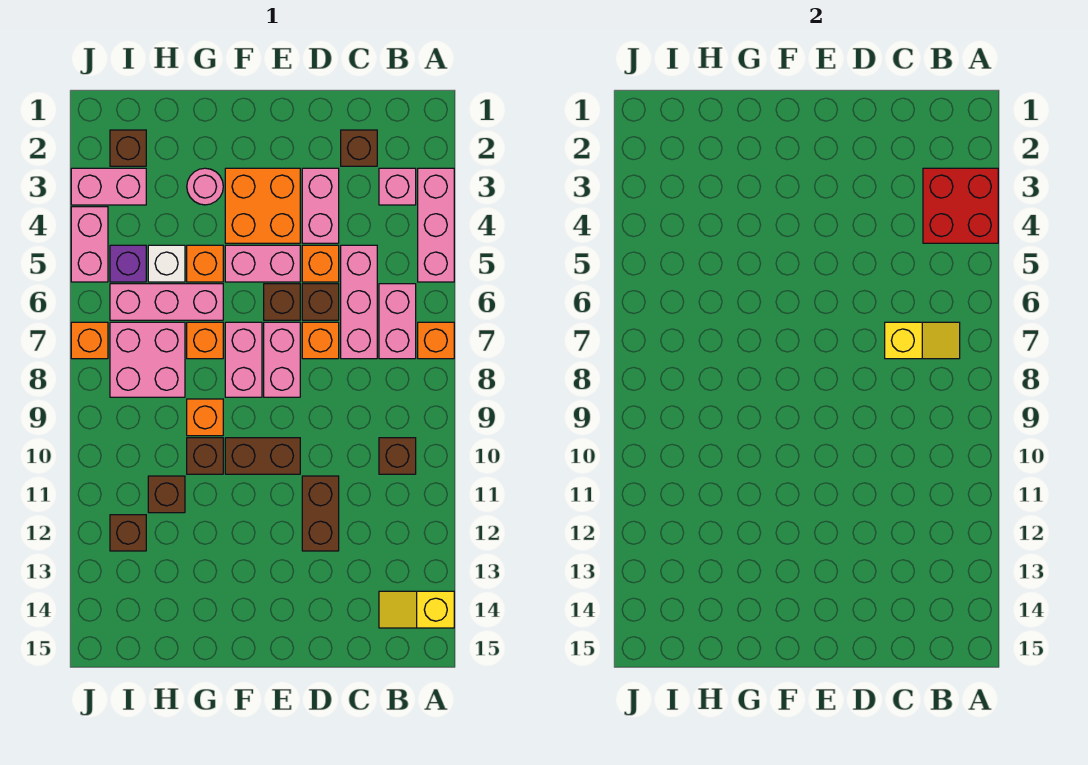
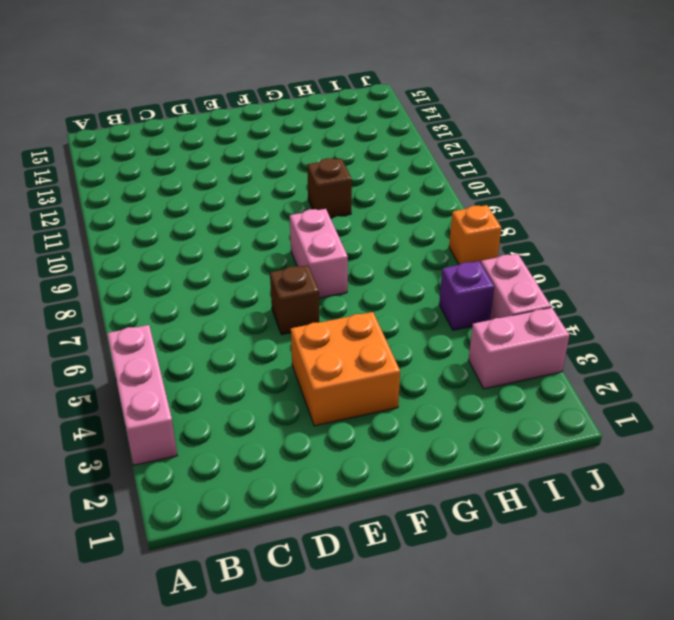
none -> orange brick A7 level 1
none -> yellow slope A14:B14 level 1 top A
none -> pink brick B3 level 1
none -> pink brick B6:B7 level 1

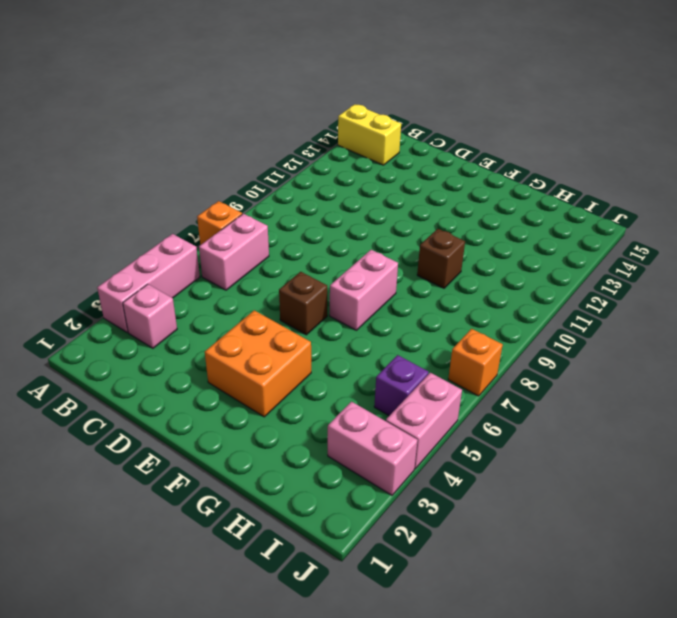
yellow brick A14:B14 level 1 -> yellow slope A14:B14 level 1 top A
none -> brown brick B10 level 1
none -> brown brick C2 level 1
none -> pink brick C5:C7 level 1
none -> pink brick D3:D4 level 1

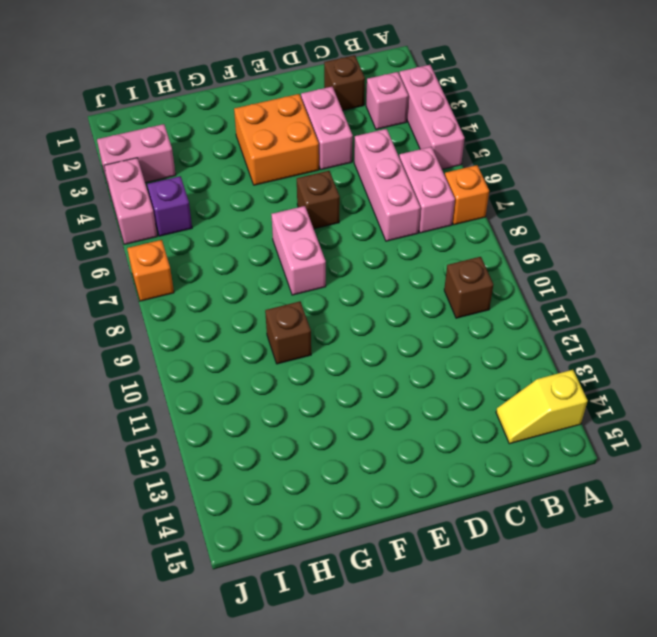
none -> orange brick D5 level 1
none -> brown brick D6 level 1
none -> orange brick D7 level 1
none -> brown brick D11:D12 level 1

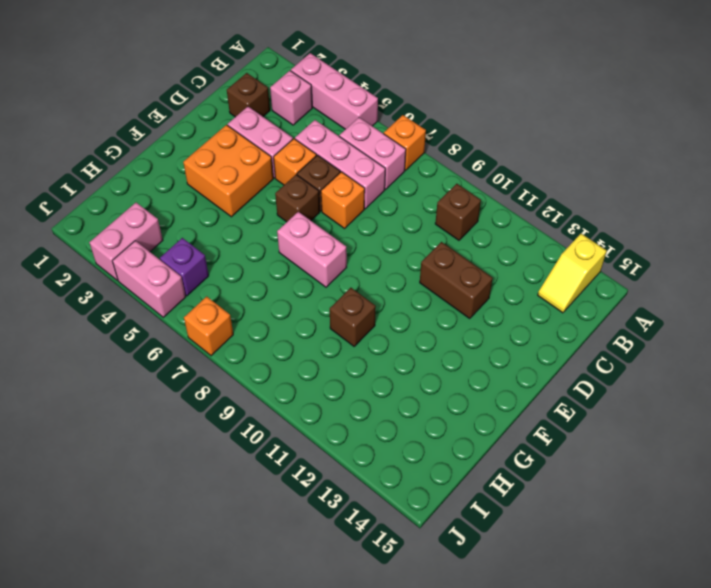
none -> pink brick E5:F5 level 1
none -> pink brick E7:E8 level 1
none -> brown brick E10:F10 level 1
none -> pink round brick G3 level 1

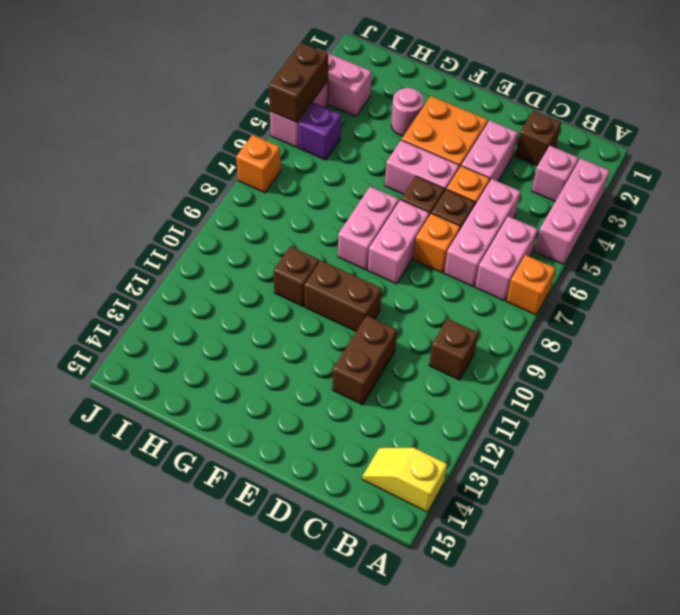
brown brick J4:J5 level 2 -> none
none -> orange brick G5 level 1
none -> pink brick G6:I6 level 1
none -> orange brick G7 level 1
none -> orange brick G9 level 1

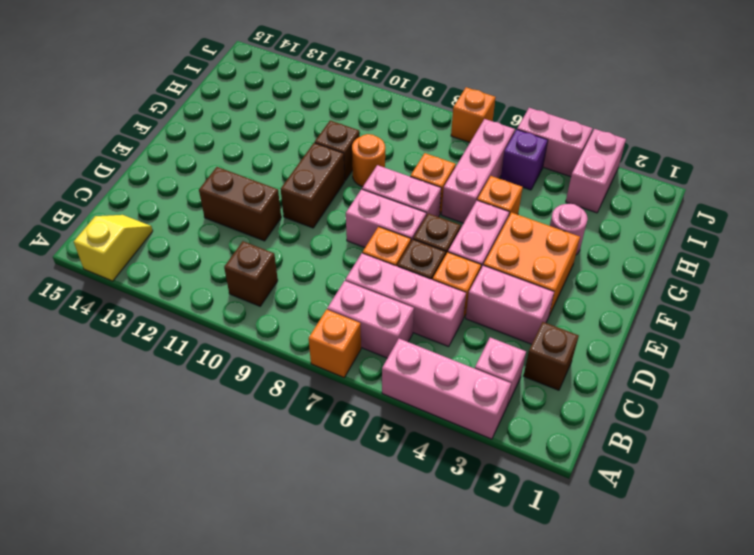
orange round brick G9 level 1 -> orange brick G9 level 1
none -> white brick H5 level 1
none -> pink brick H7:I8 level 1
none -> brown brick H11 level 1
none -> brown brick I2 level 1

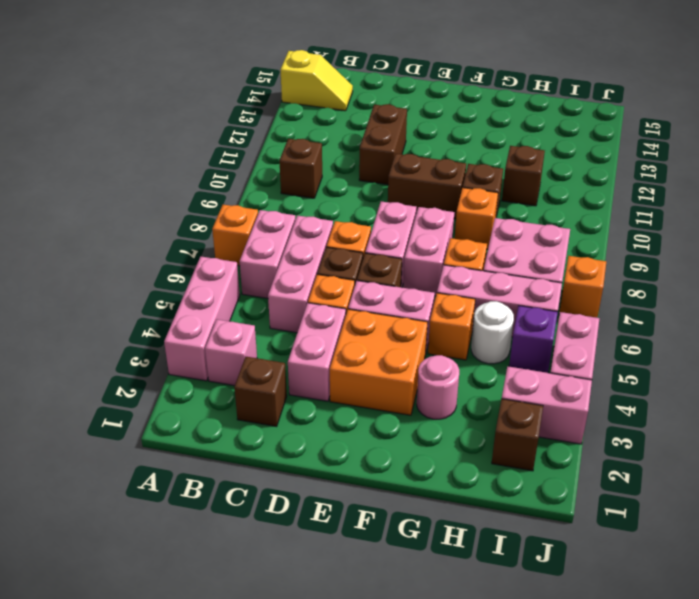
white round brick H5 level 1 -> white brick H5 level 1
none -> brown brick I12 level 1
none -> red brick A3:B4 level 2
none -> yellow slope B7:C7 level 2 top C

